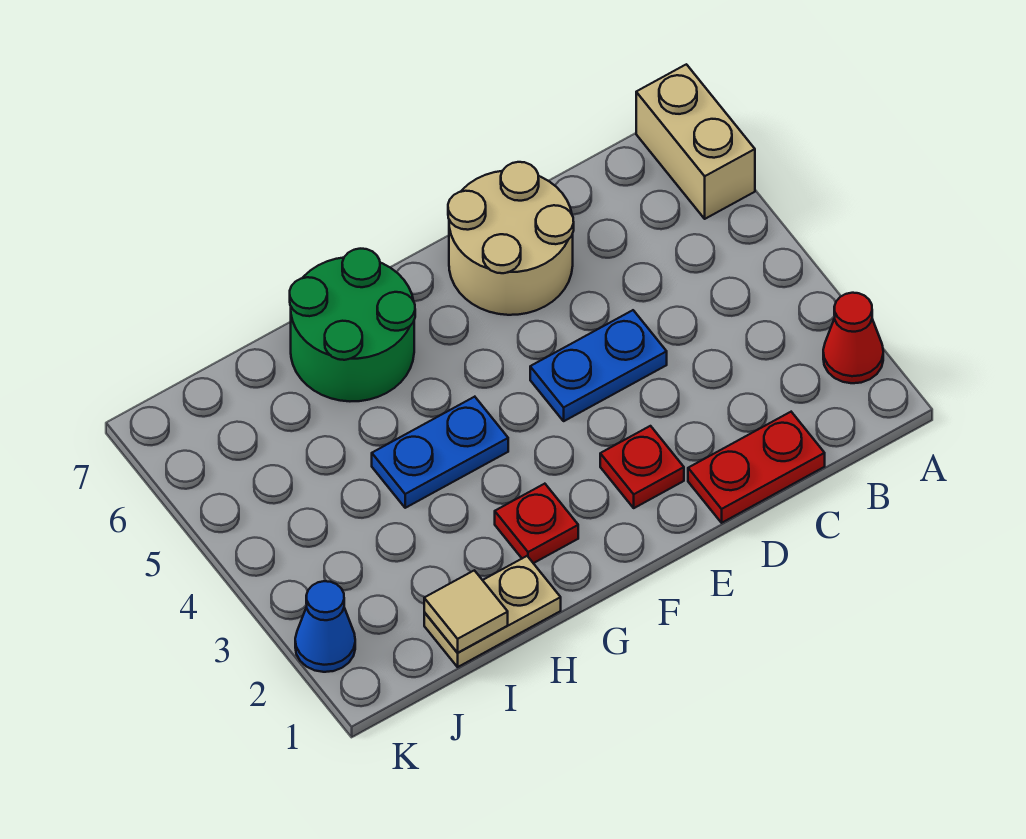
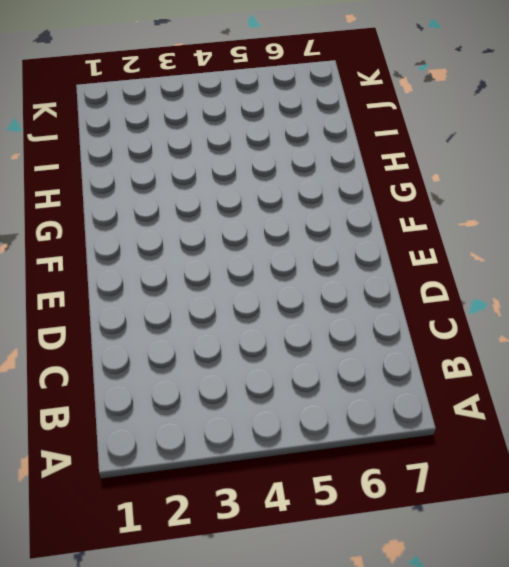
none -> red cone A2 level 1
none -> tan brick A6:A7 level 1
none -> red plate C1:D1 level 1

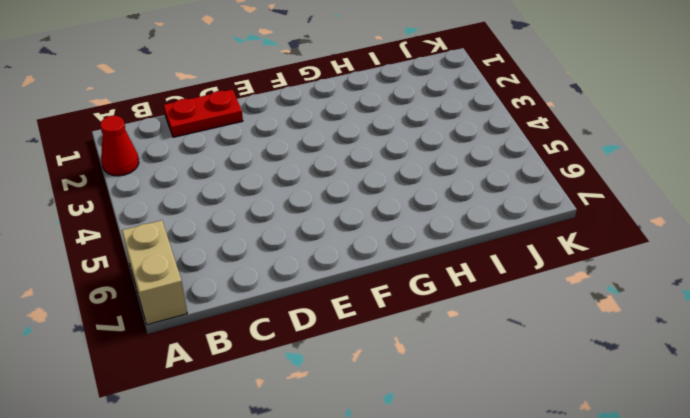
none -> blue plate D4:E4 level 1
none -> tan round brick D6:E7 level 1
none -> red plate E2 level 1

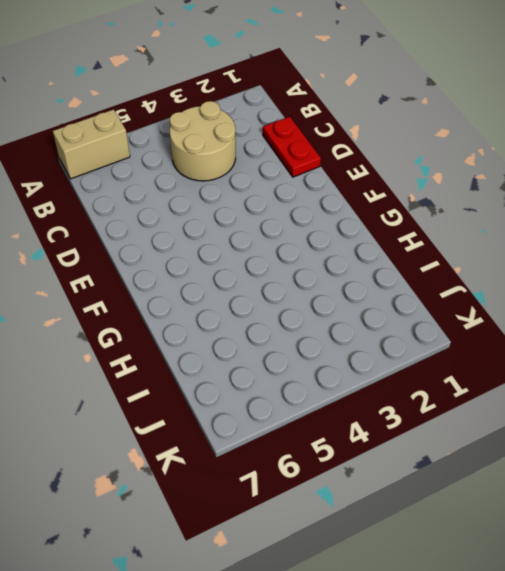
tan round brick B3:C4 level 1 -> tan round brick D6:E7 level 1
none -> red cone A2 level 1
none -> blue plate D4:E4 level 1
none -> red plate E2 level 1

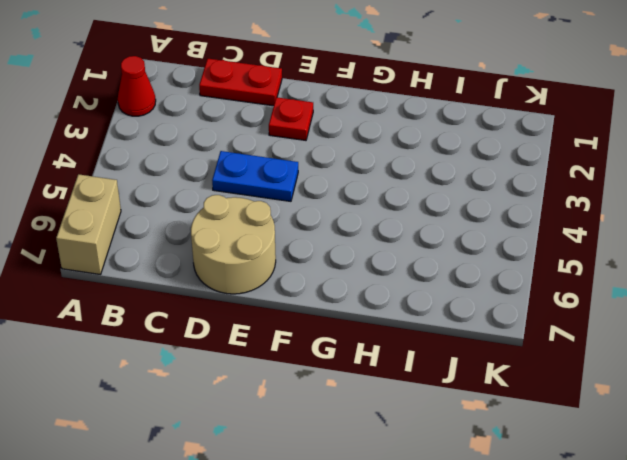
none -> red plate G2 level 1
none -> blue plate G4:H4 level 1
none -> green round brick G6:H7 level 1

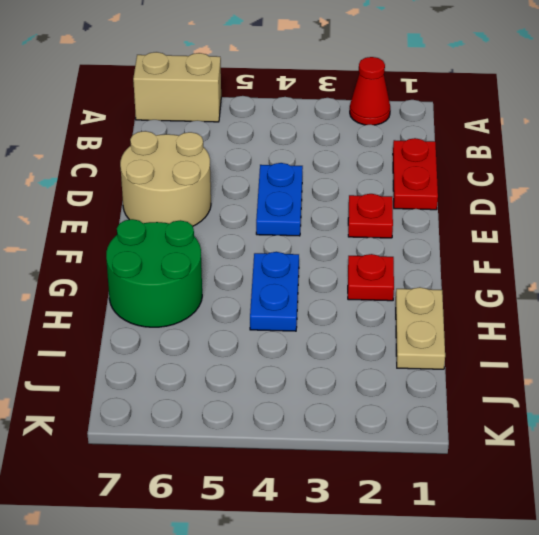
none -> blue cone K2 level 1
none -> tan tile I1 level 2

